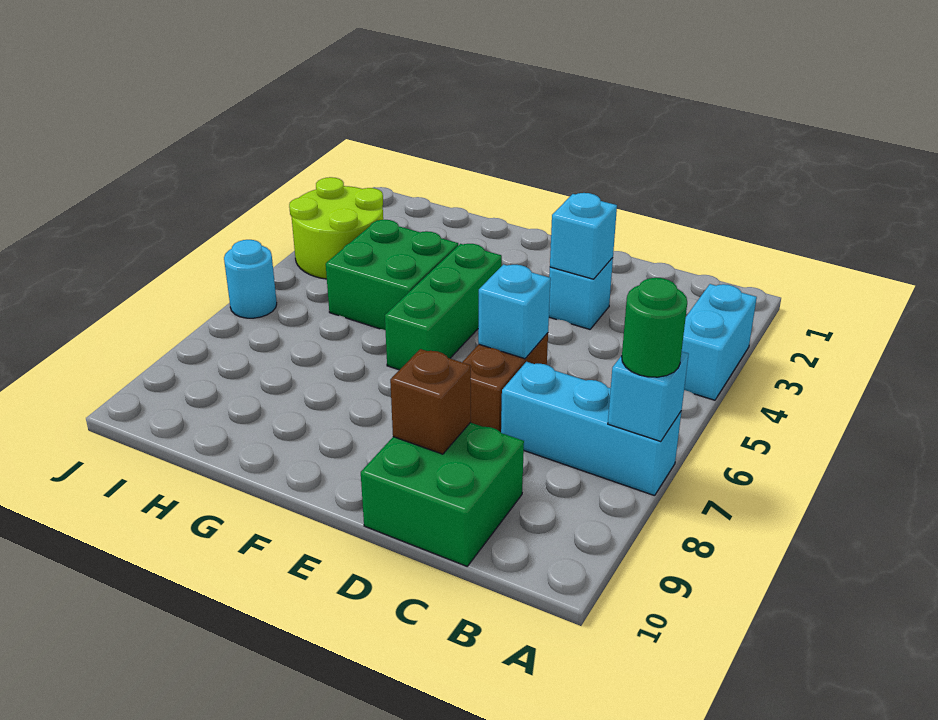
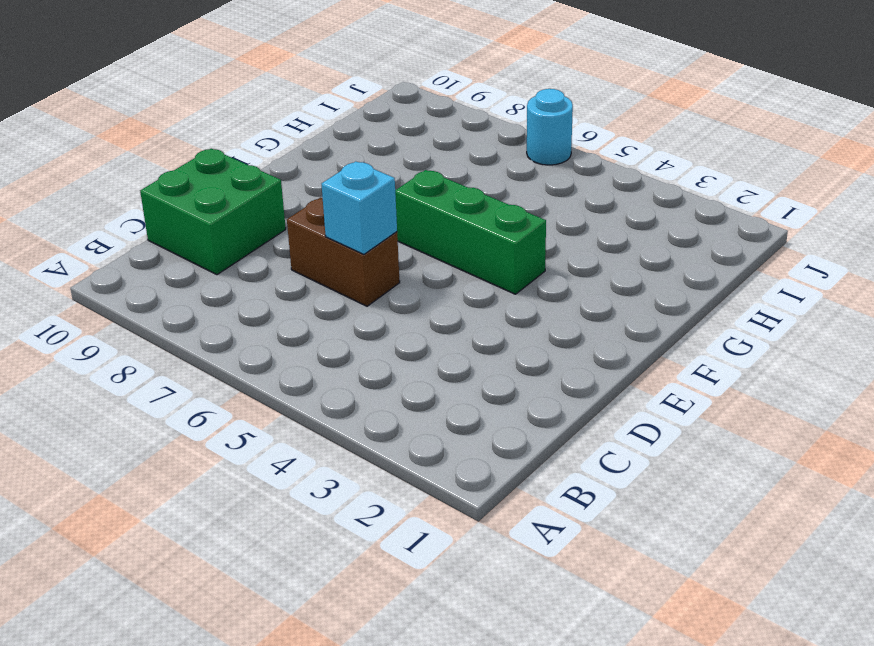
none -> cyan brick A3:A4 level 1
none -> cyan brick A7:C7 level 1
none -> cyan brick D3 level 1

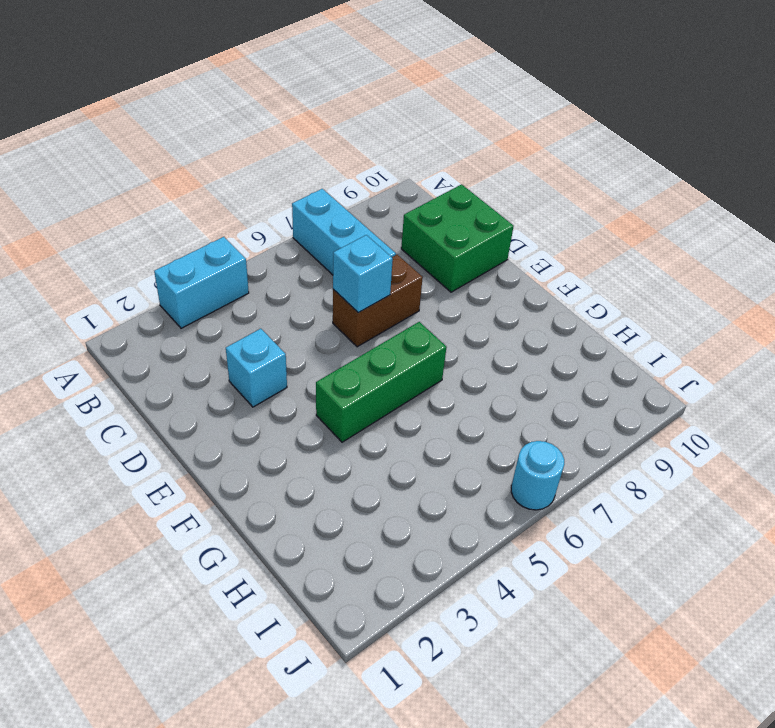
none -> green brick G4:H5 level 1
none -> lime round brick I3:J4 level 1
none -> cyan brick A7 level 2

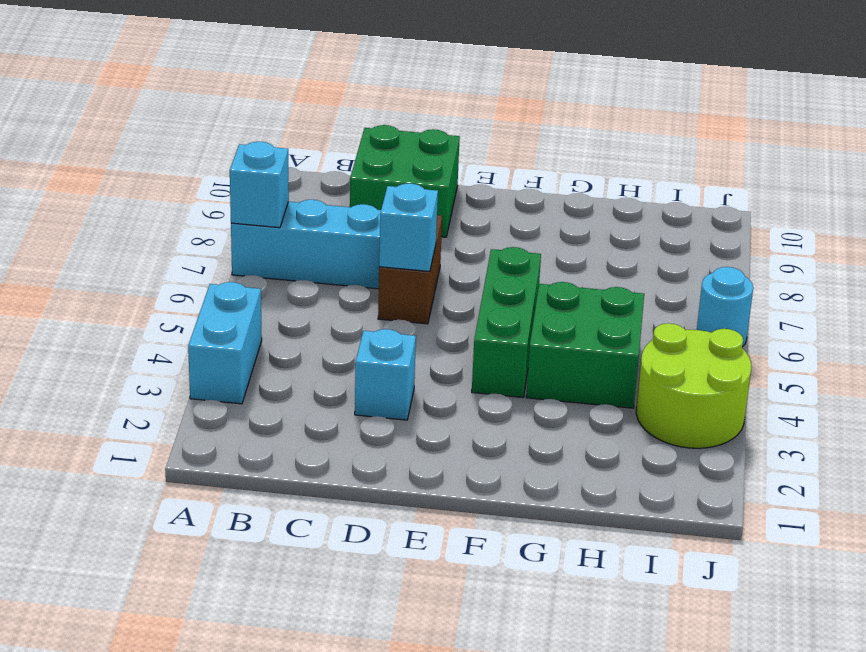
none -> cyan brick D3 level 2
none -> brown brick D9 level 2
none -> green round brick A7 level 3

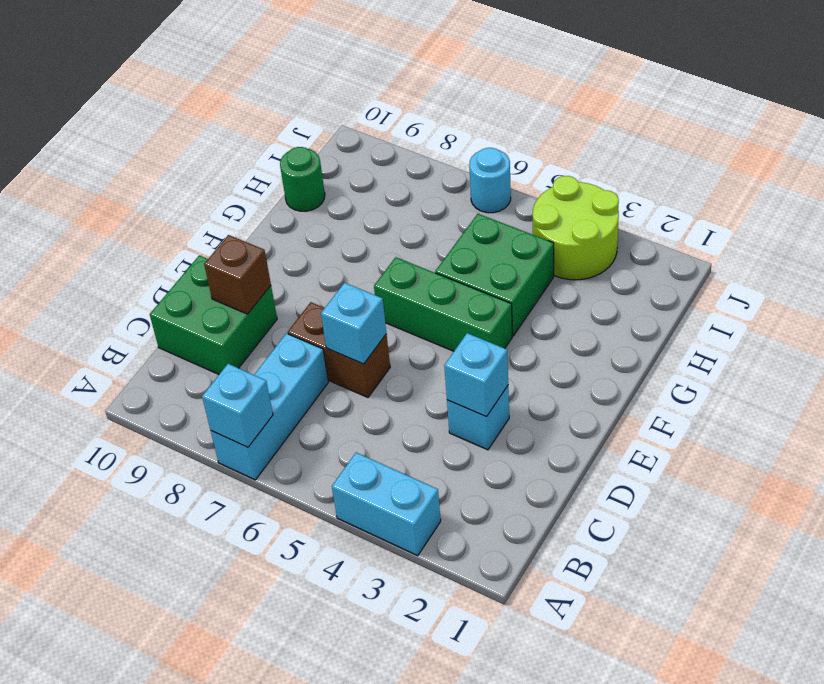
green round brick H10 level 1 -> green round brick A7 level 3

